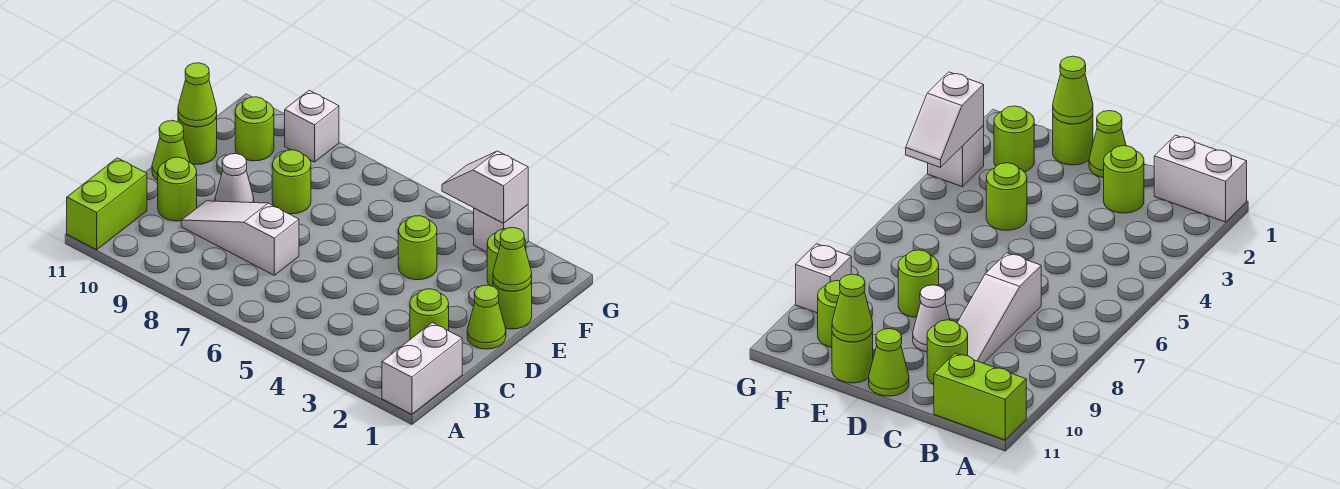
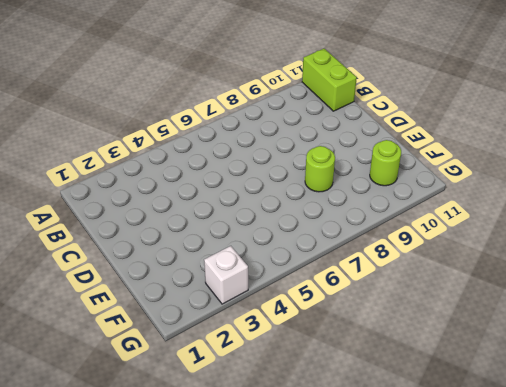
none -> white brick A1:B1 level 1
none -> lime round brick C2 level 1
none -> white slope C7:C9 level 1 top 7

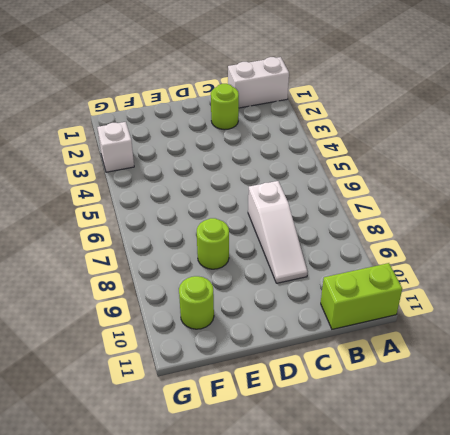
none -> lime round brick C10 level 1
none -> lime cone D1 level 1
none -> white cone D9 level 1

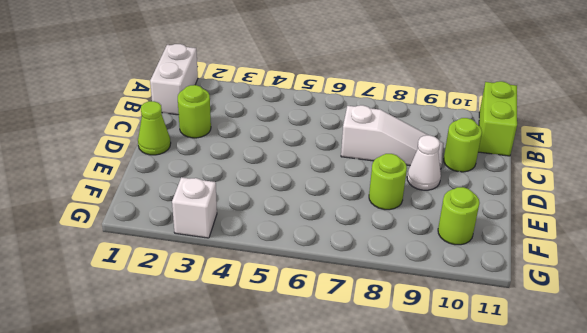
none -> lime cone D11 level 1
none -> lime round brick E1 level 1
none -> lime round brick E4 level 1

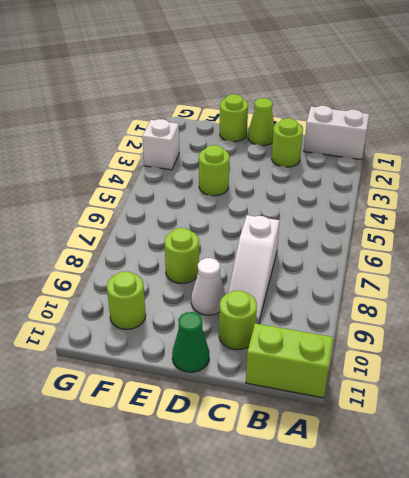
green cone D11 level 1 -> lime cone D11 level 1
none -> lime round brick E11 level 1
none -> lime round brick F2 level 1
none -> white brick G9 level 1

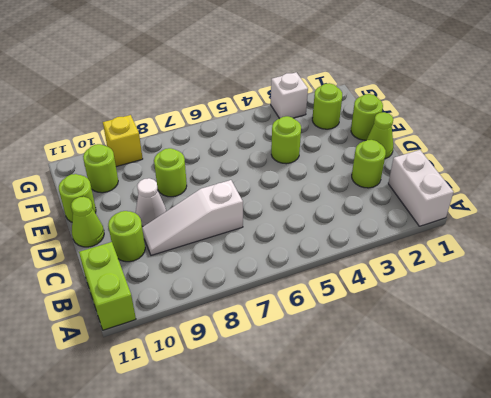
yellow brick G9 level 1 -> white brick G9 level 1
none -> lime cone E1 level 2
none -> lime cone E11 level 2
none -> white slope G3:G4 level 2 top 3

